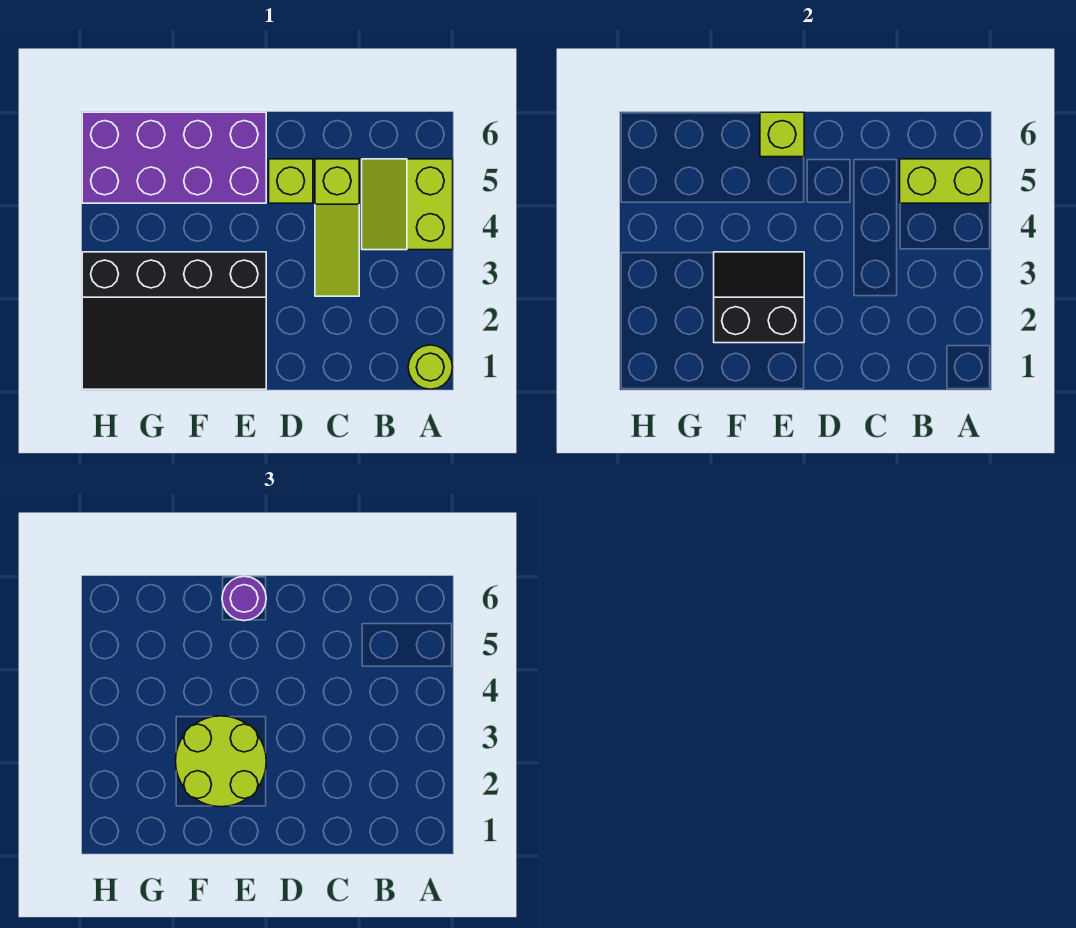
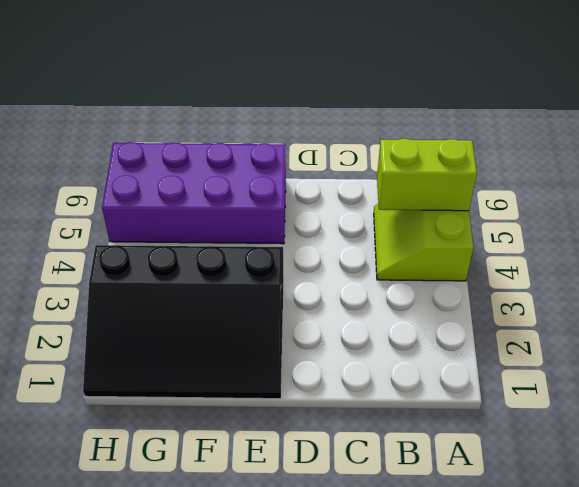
none -> lime round brick A1 level 1
none -> lime slope C3:C5 level 1 top 5

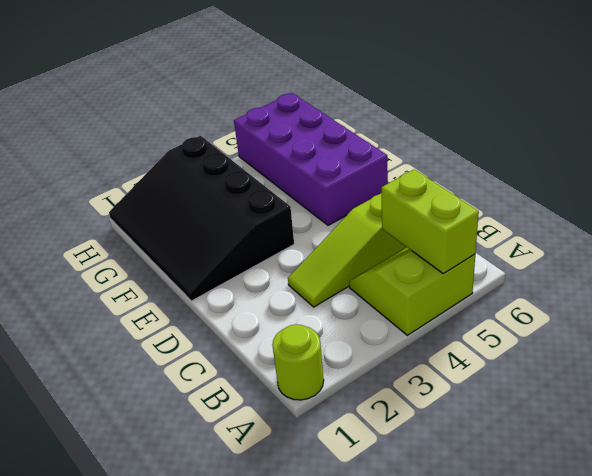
none -> lime brick D5 level 1
none -> black slope E2:F3 level 2 top 2

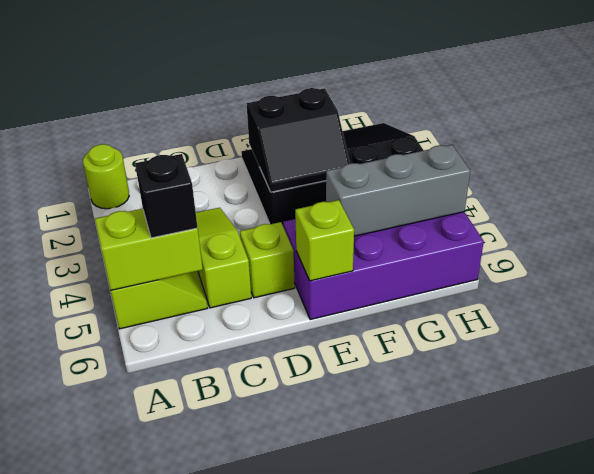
black brick B5 level 3 -> none
grey brick F5:H5 level 2 -> none
none -> lime round brick E2:F3 level 3
none -> purple round brick E6 level 3

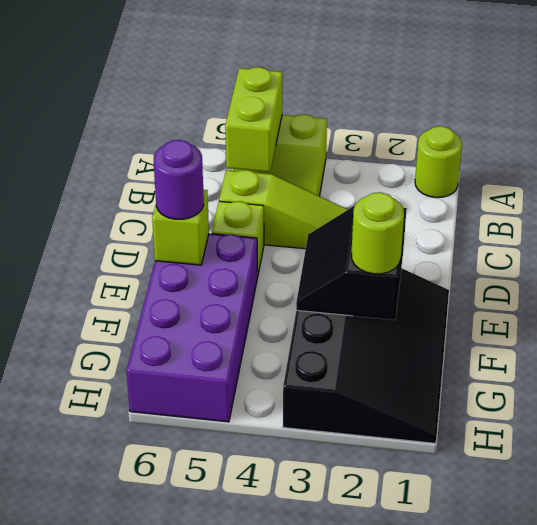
lime round brick F2 level 3 -> lime round brick E2:F3 level 3

